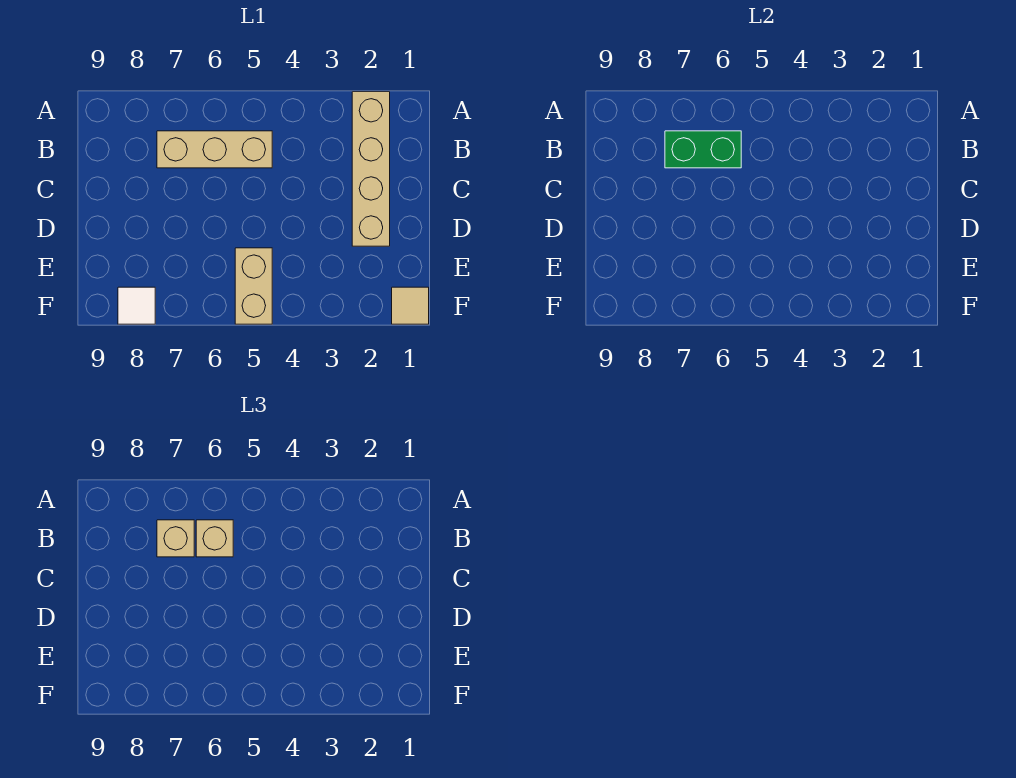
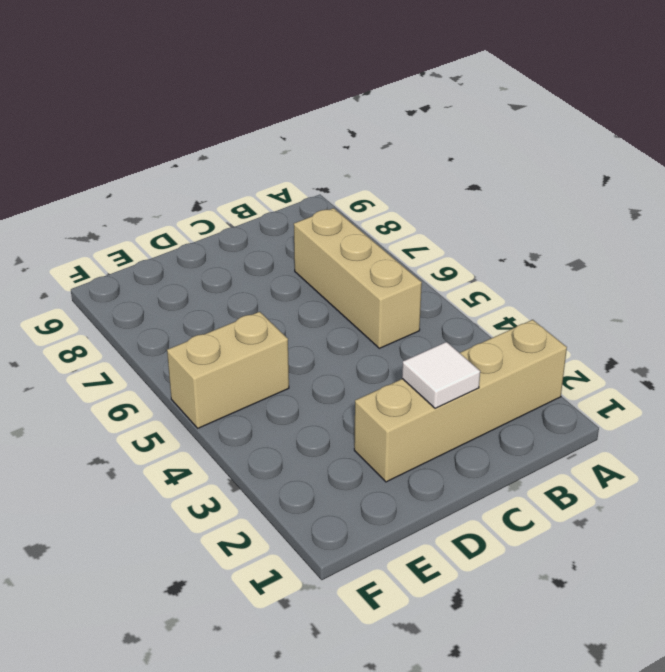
white tile C2 level 2 -> white tile F8 level 1
none -> tan tile F1 level 1
none -> green brick B6:B7 level 2

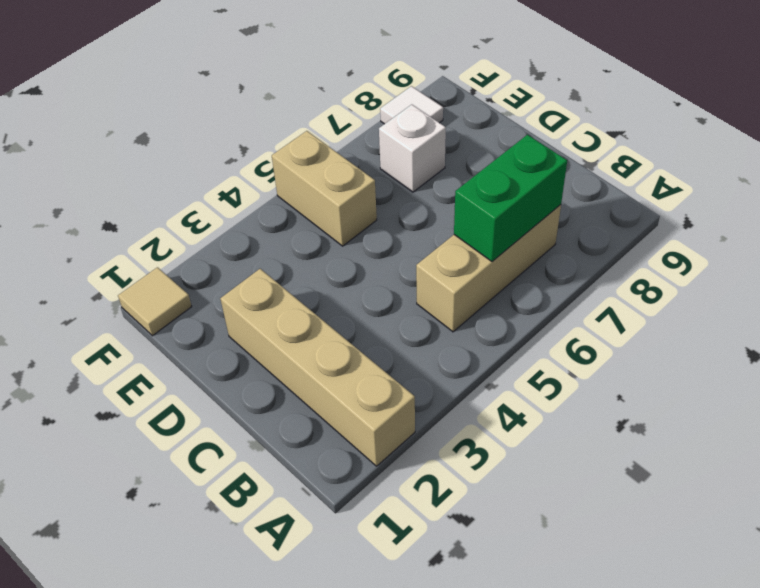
white brick E7 level 1 -> none
none -> tan brick B6 level 3
none -> tan brick B7 level 3

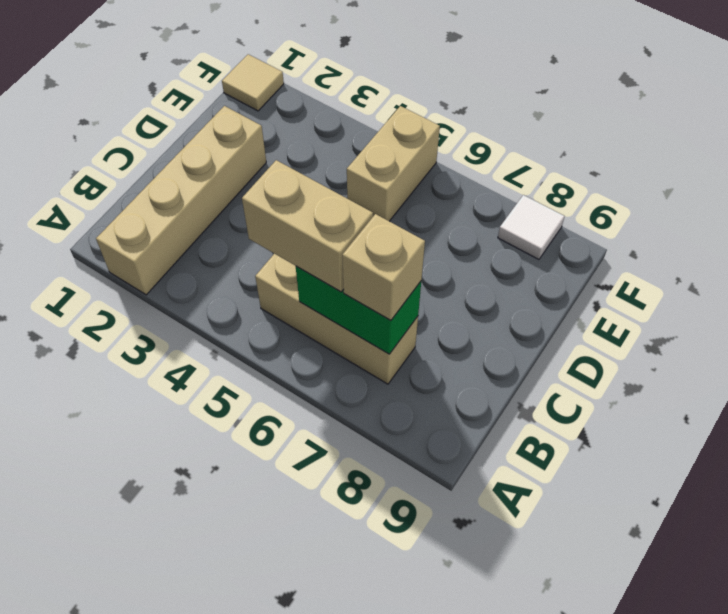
tan brick B5:B6 level 3 -> tan brick B6 level 3

